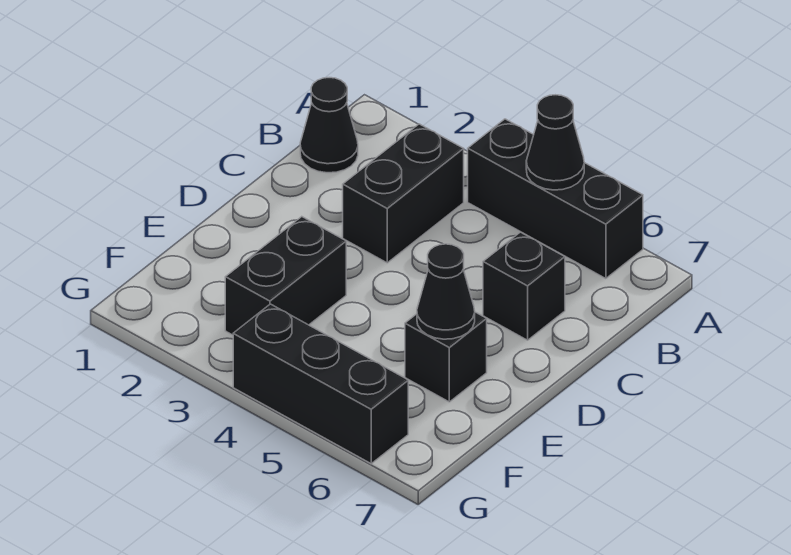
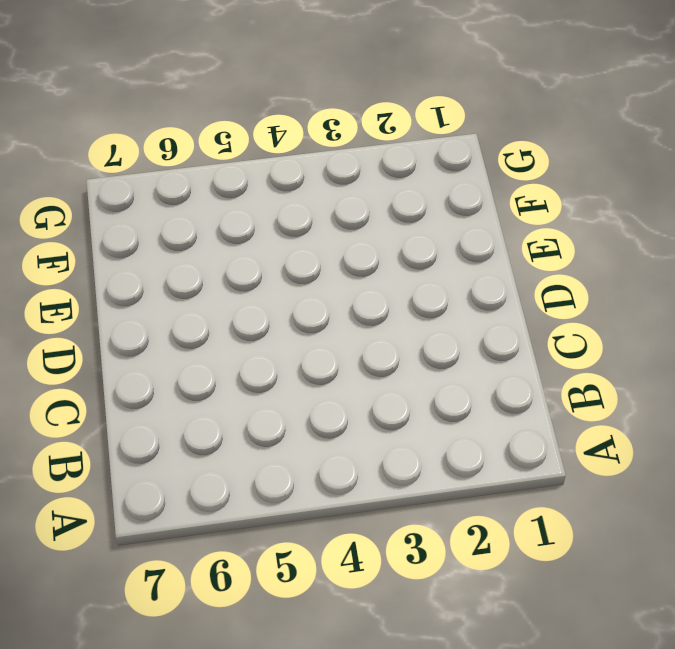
none -> black brick A4:A6 level 1
none -> black cone B1 level 1

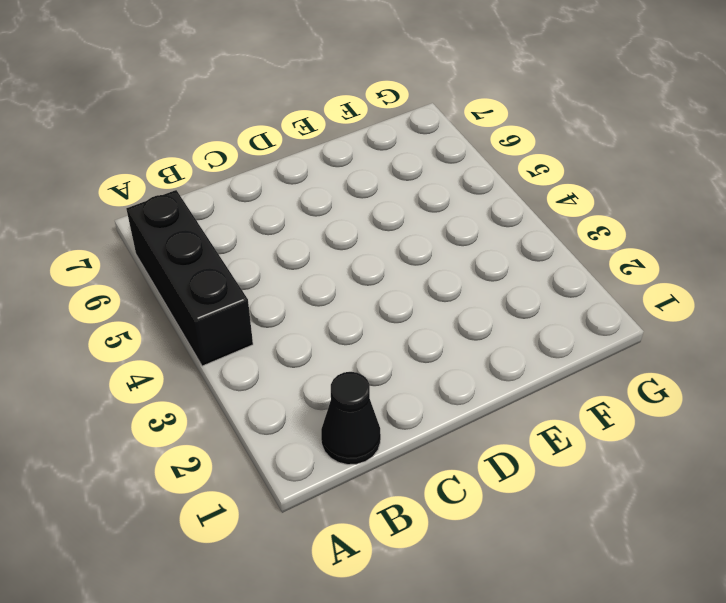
none -> black brick B3:C3 level 1
none -> black brick C6 level 1

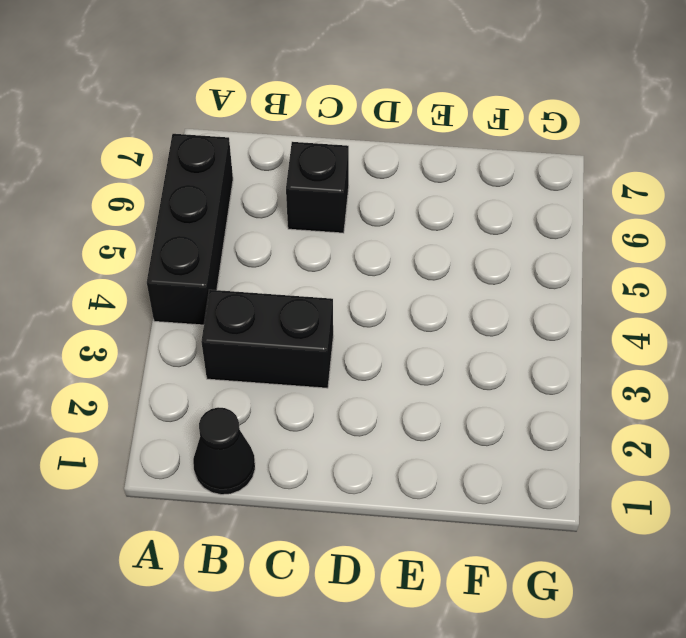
none -> black brick E3:F3 level 1
none -> black brick E6 level 1

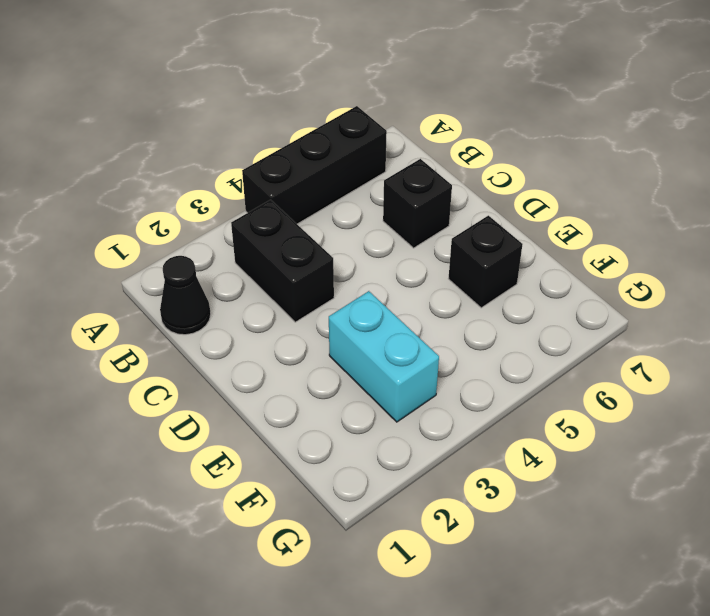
cyan brick E3:F3 level 1 -> black brick E3:F3 level 1
none -> black brick G4:G6 level 1
none -> black cone A5 level 2

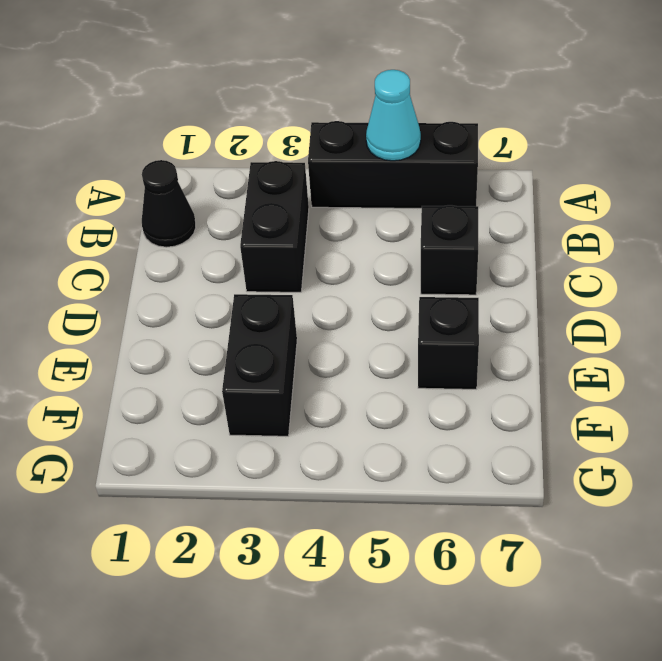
cyan cone A5 level 2 -> black cone A5 level 2
none -> black brick G4:G6 level 1
none -> black cone E6 level 2

